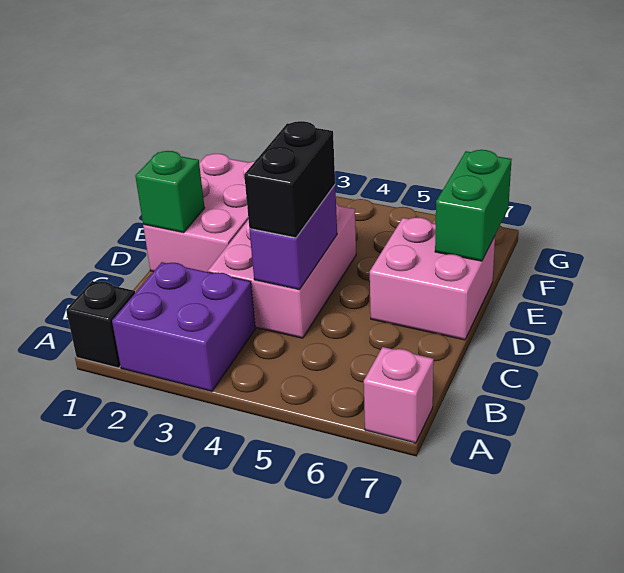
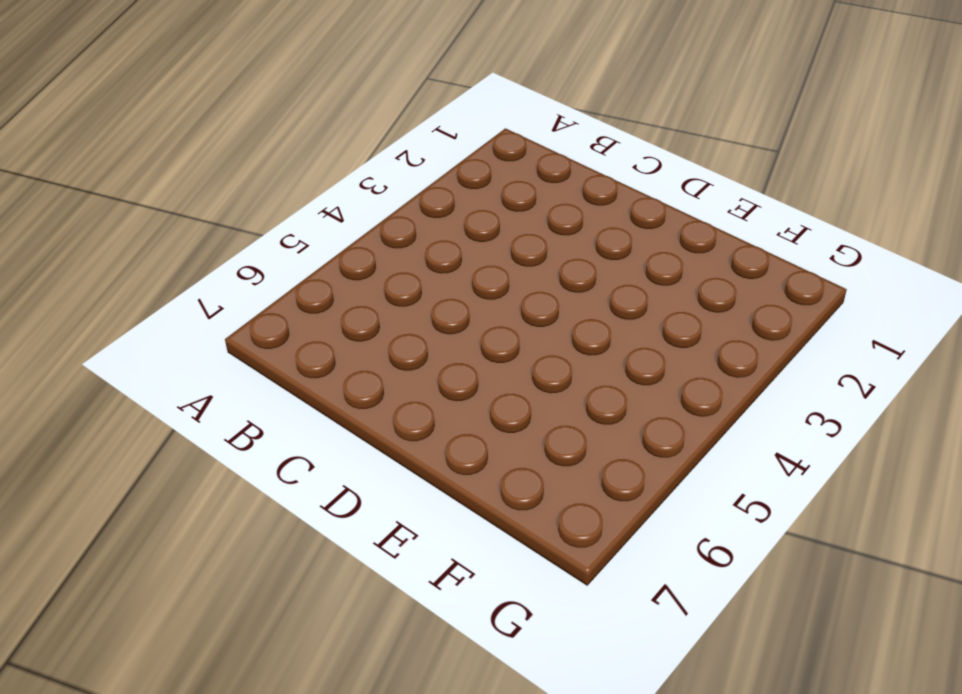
none -> black brick A1 level 1
none -> purple brick A2:B3 level 1

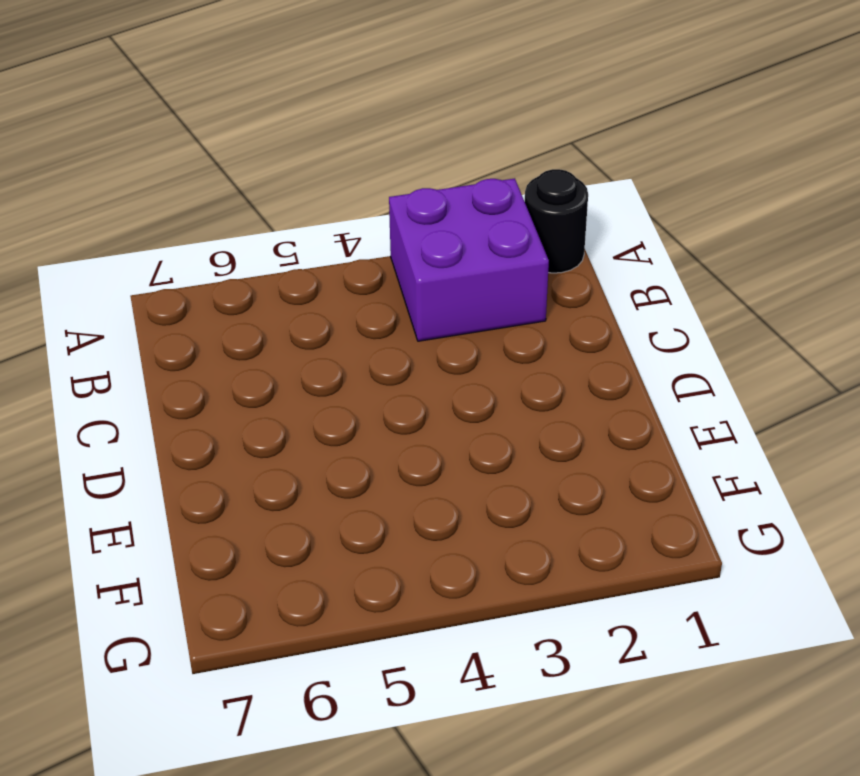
black round brick A1 level 1 -> black brick A1 level 1
none -> pink brick A7 level 1
none -> pink brick C3:E4 level 1

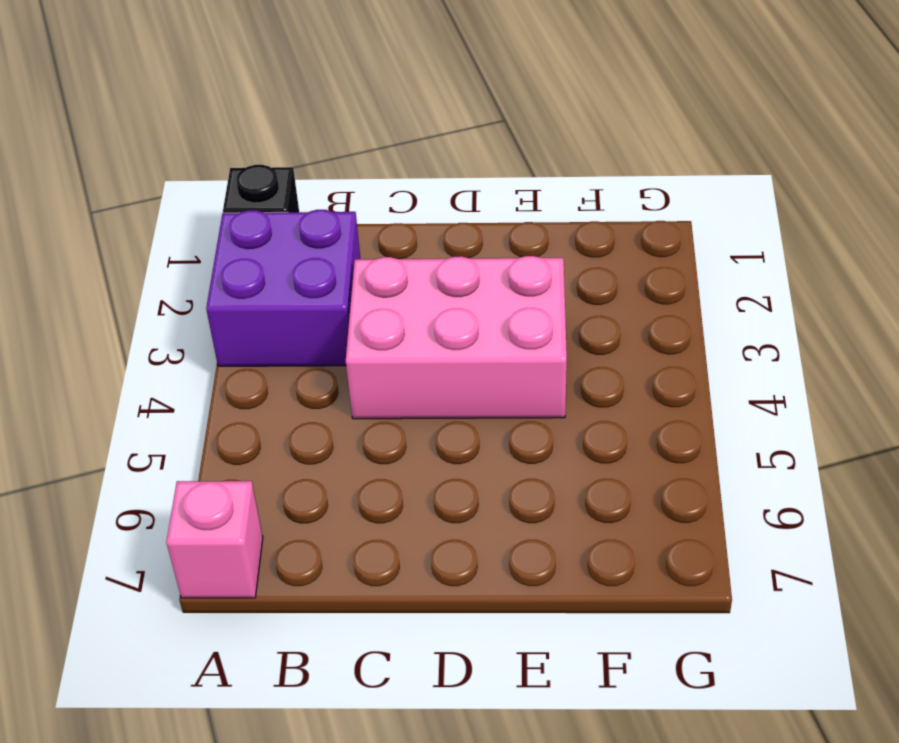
none -> pink brick D1:F2 level 1
none -> pink brick D6:E7 level 1

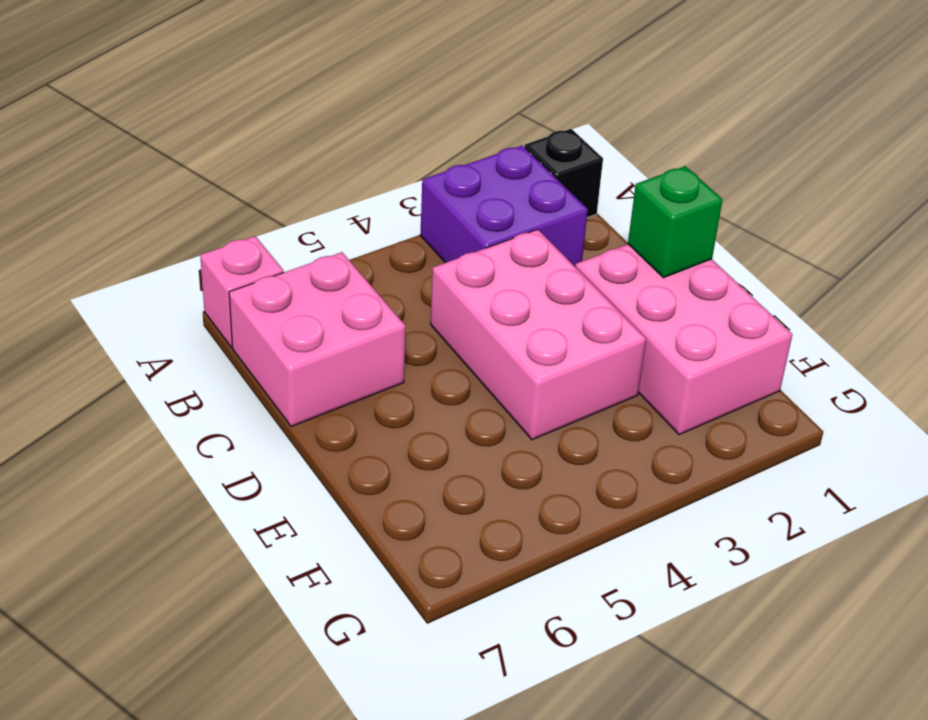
pink brick B6:C7 level 1 -> pink brick D6:E7 level 1
none -> purple brick C4:D4 level 2
none -> green brick E7:F7 level 2

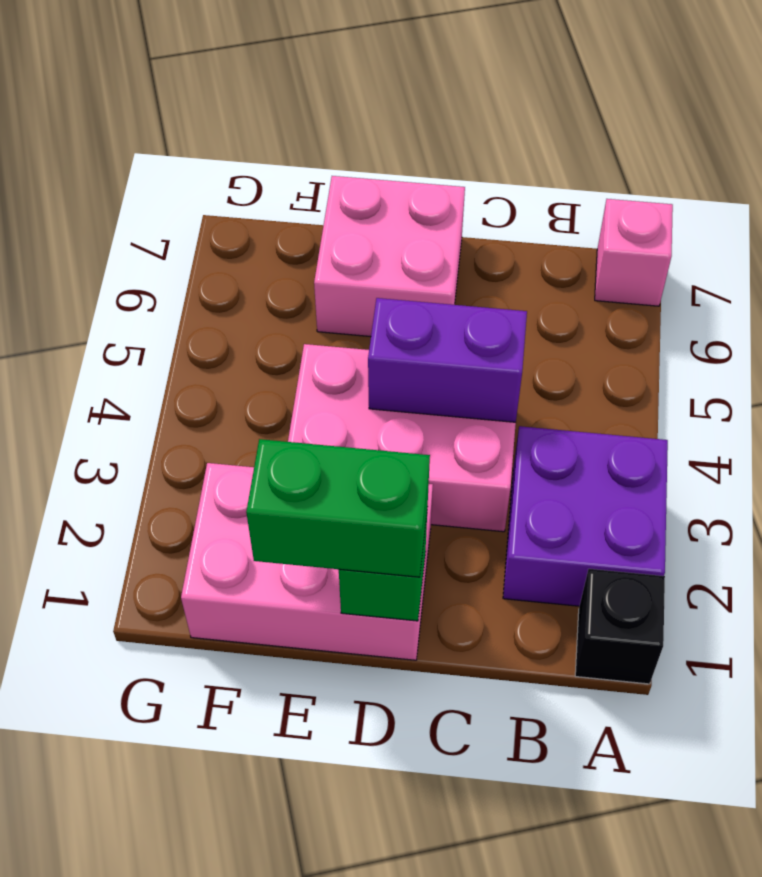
green brick D1:E1 level 3 -> green brick E7:F7 level 2
none -> black brick C4:D4 level 3

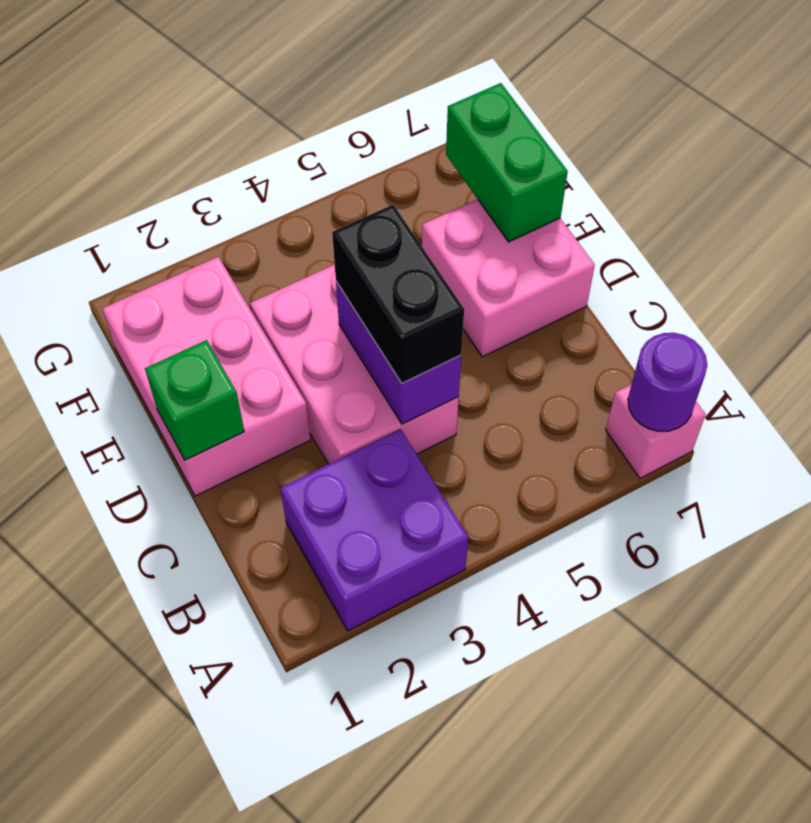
purple round brick A7 level 2 -> none
none -> black brick A1 level 1

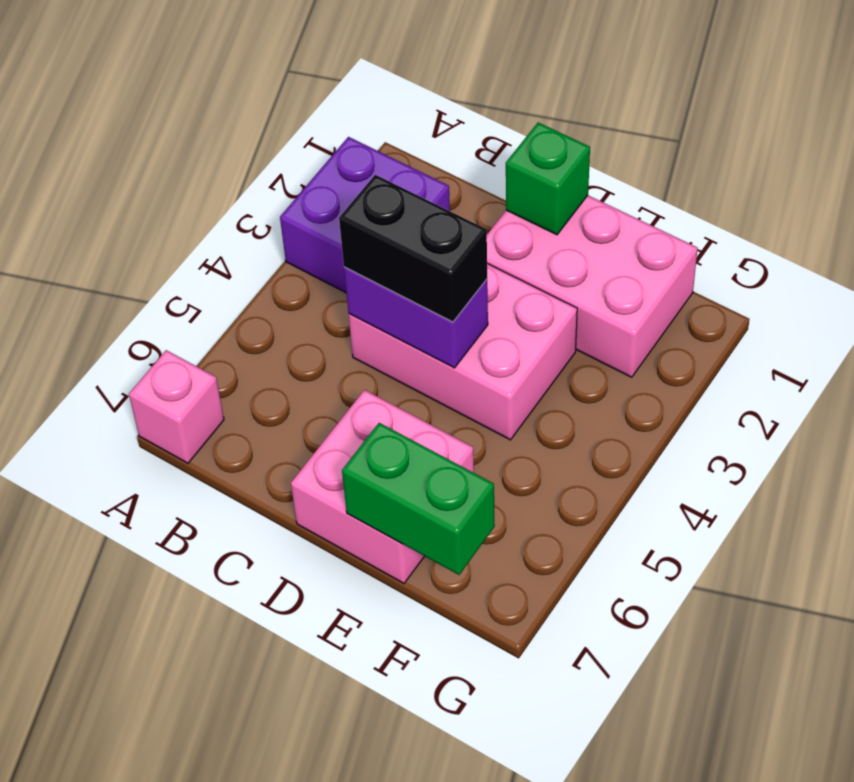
none -> black brick A1 level 1

